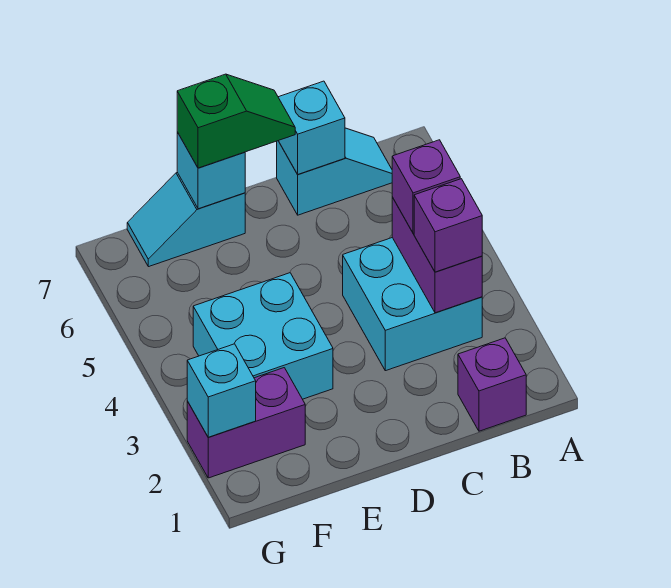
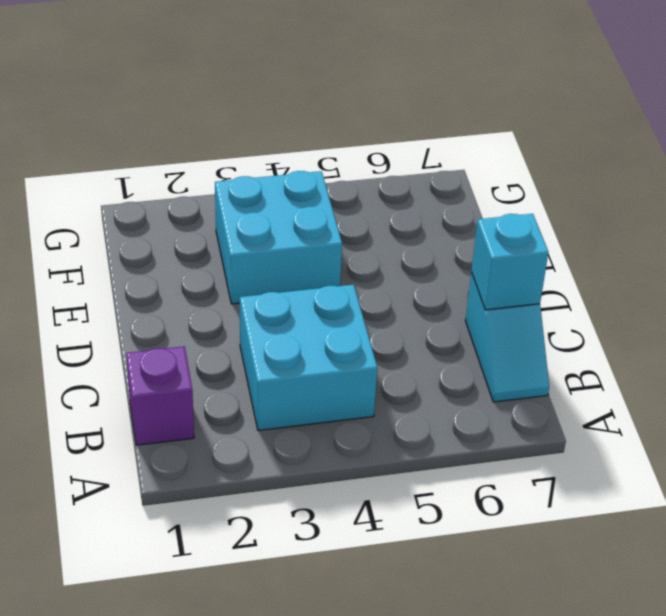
none -> cyan slope E7:F7 level 1 top E
none -> purple brick F2:G2 level 1
none -> purple brick B3:B4 level 2

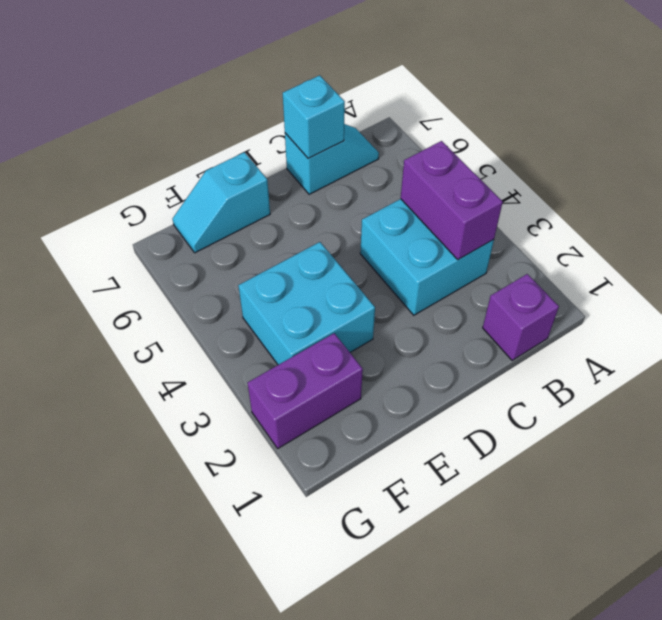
none -> cyan brick E7 level 2
none -> cyan brick G2 level 2
none -> purple brick B3 level 3

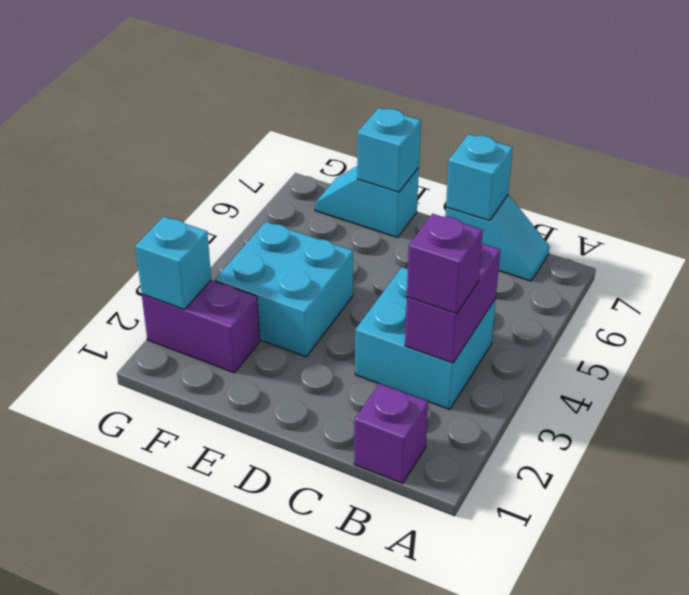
none -> purple brick B4 level 3
none -> green slope D7:E7 level 3 top E

